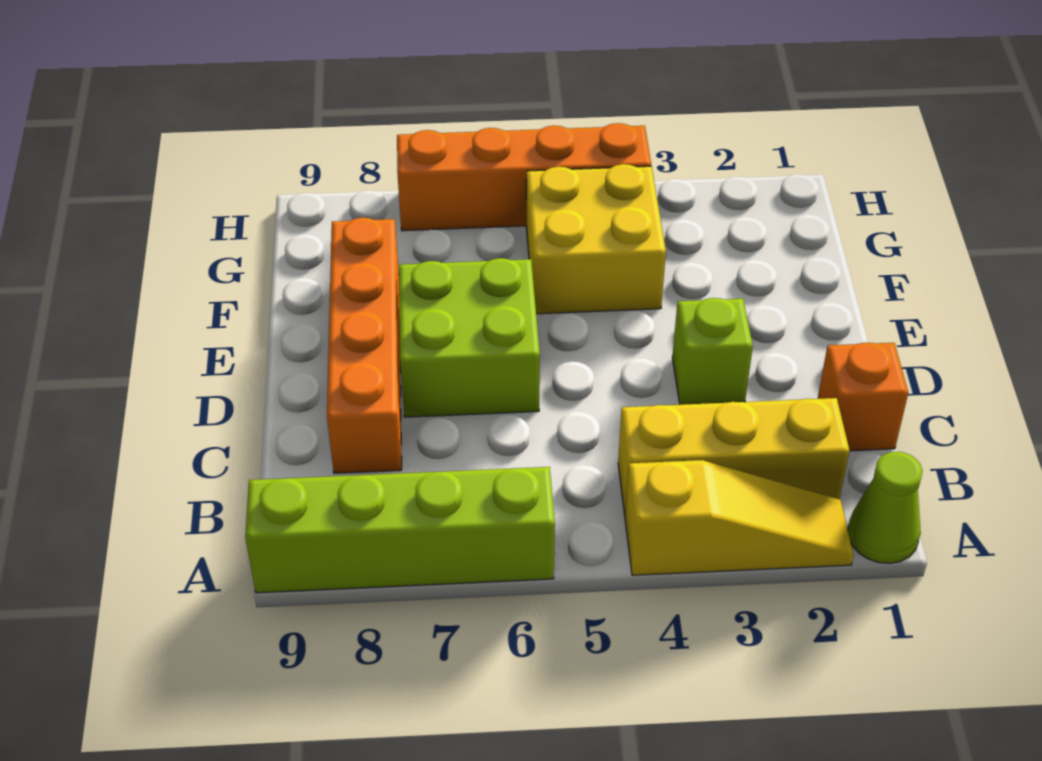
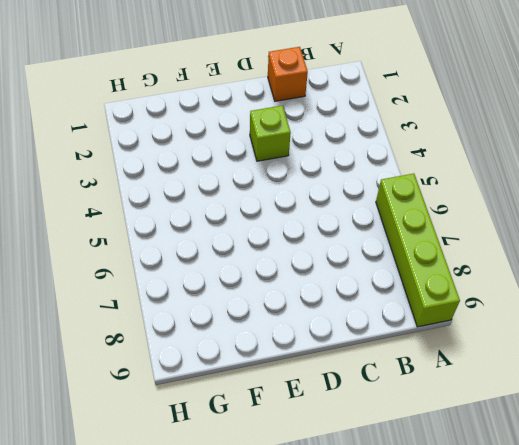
none -> lime cone A1 level 1
none -> yellow slope A2:A4 level 1 top 4

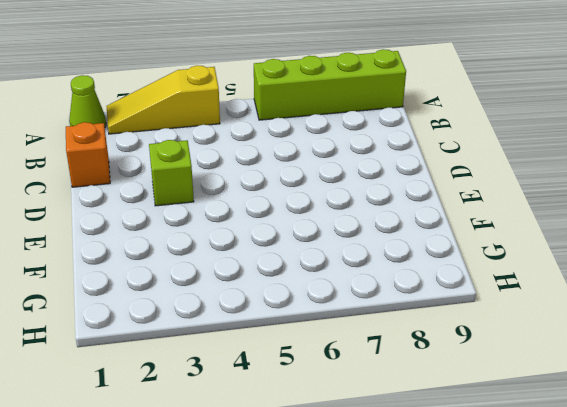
none -> yellow brick B2:B4 level 1
none -> orange brick C8:F8 level 1

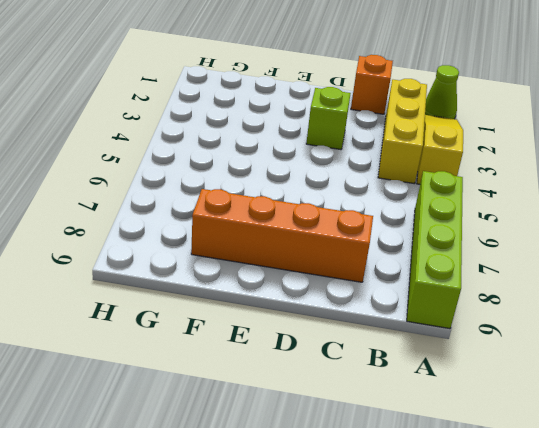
none -> lime brick D6:E7 level 1
none -> yellow brick F4:G5 level 1

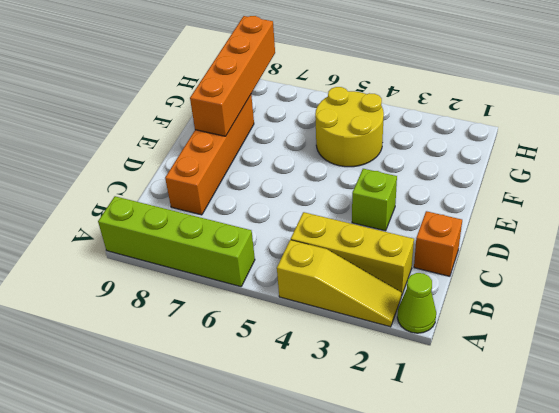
orange brick E8:H8 level 2 -> orange brick H4:H7 level 1
yellow round brick F4:G5 level 1 -> yellow brick F4:G5 level 1
none -> lime brick D6:E7 level 1

